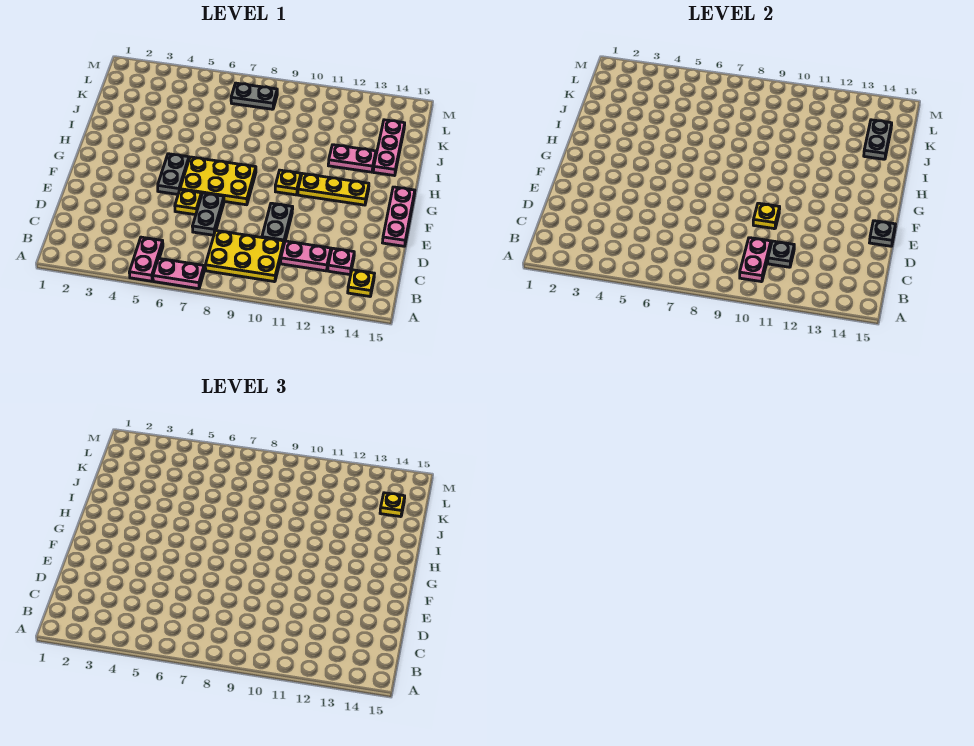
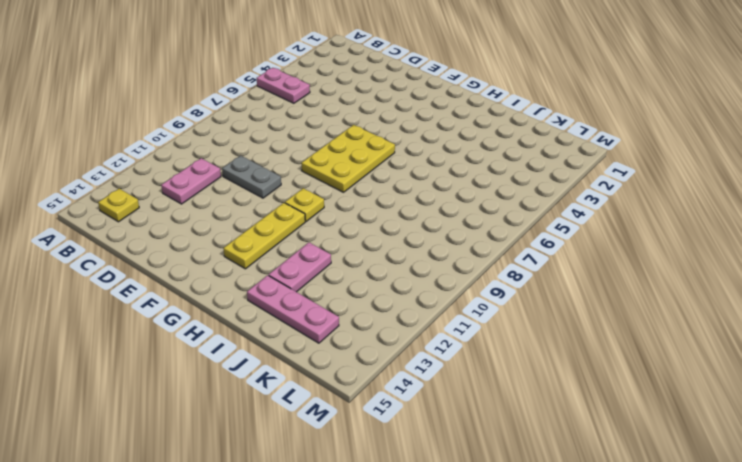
none -> pink plate A6:A7 level 1
none -> yellow plate B8:C10 level 1
none -> pink plate C13 level 1

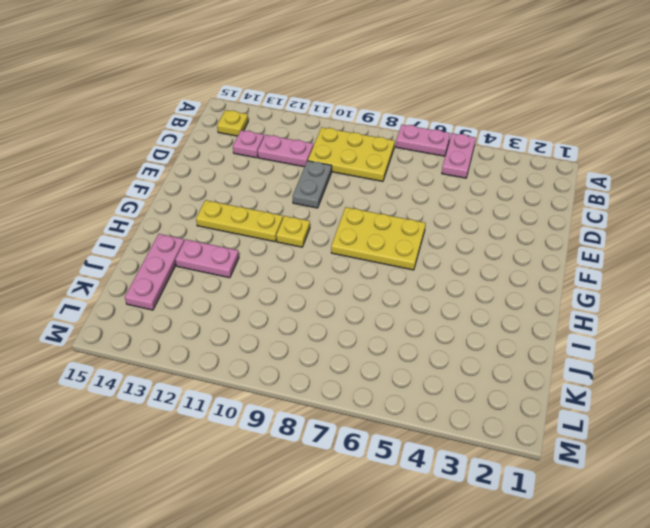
none -> grey plate D7:E7 level 1
none -> yellow plate E6 level 1
none -> pink plate E15:G15 level 1

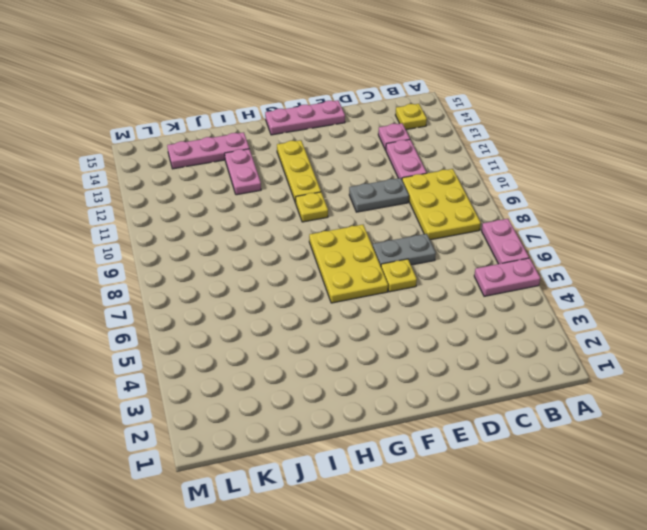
none -> grey plate F5:G5 level 1
none -> grey plate L7:L8 level 1
none -> pink plate B10:C10 level 2

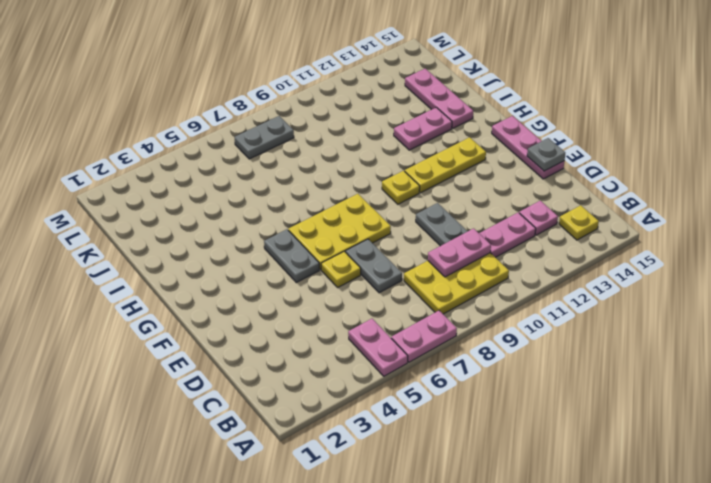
pink plate C9:C10 level 2 -> pink plate B10:C10 level 2
none -> grey plate C11 level 2
none -> yellow plate E10 level 2
none -> grey plate J14:K14 level 2

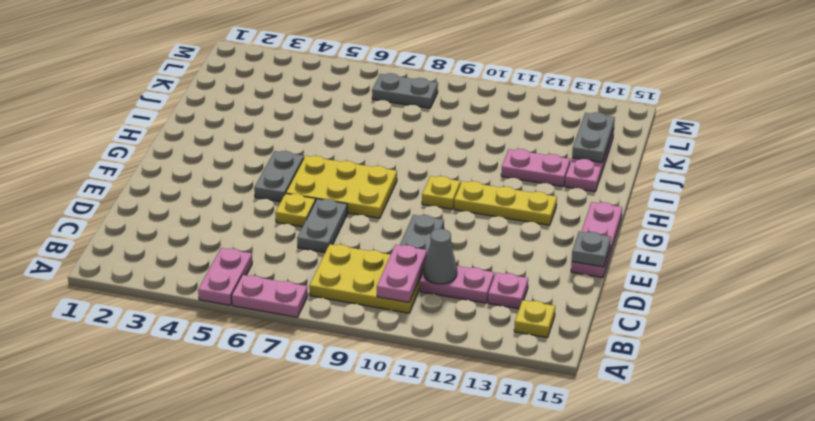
grey cone C11 level 2 -> grey plate C11 level 2
none -> yellow plate E10 level 2
none -> yellow plate K14 level 3

